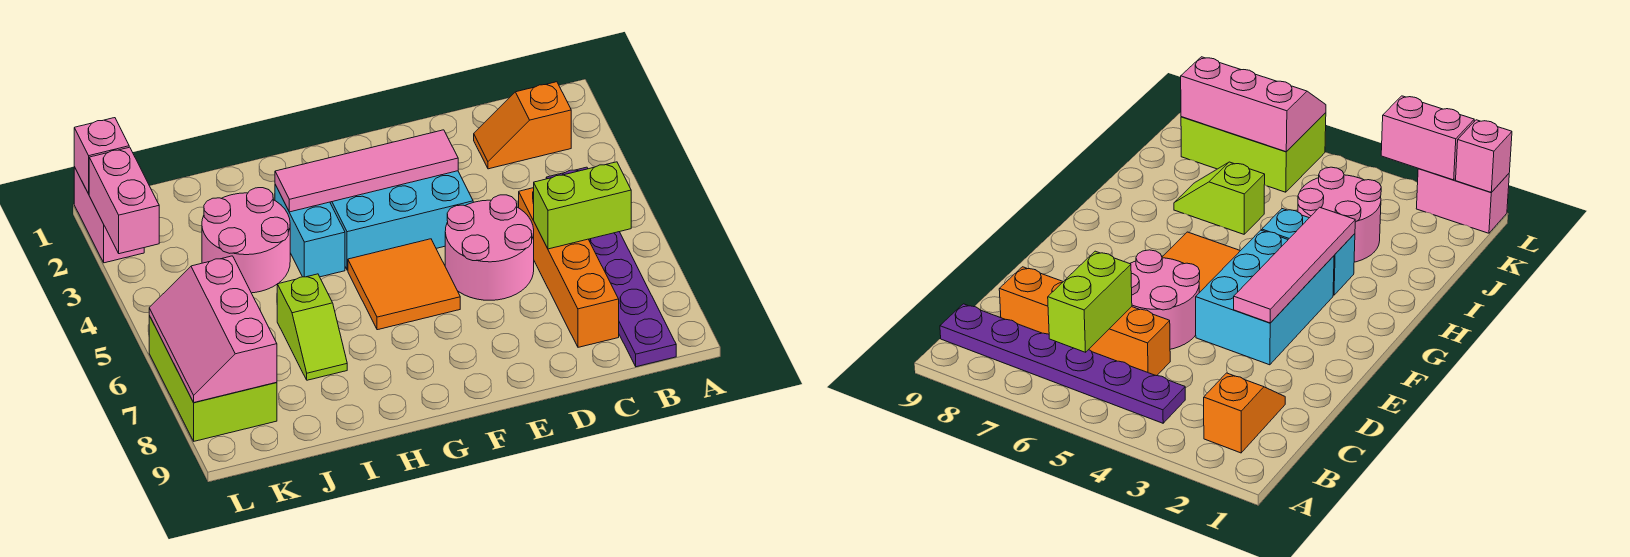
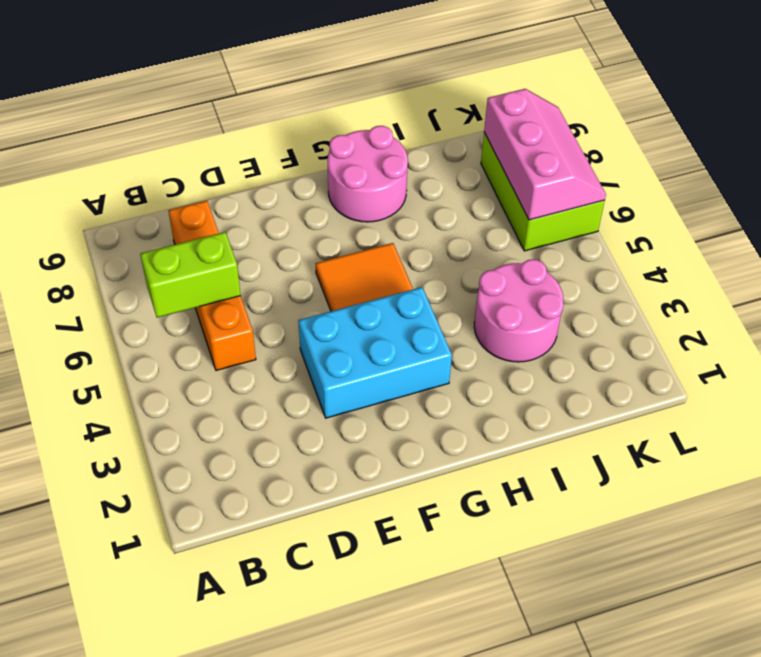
pink round brick G8:H9 level 1 -> pink round brick D5:E6 level 1
none -> orange slope B2:C2 level 1 top B
none -> purple plate B4:B9 level 1
none -> cyan brick H3:H4 level 1

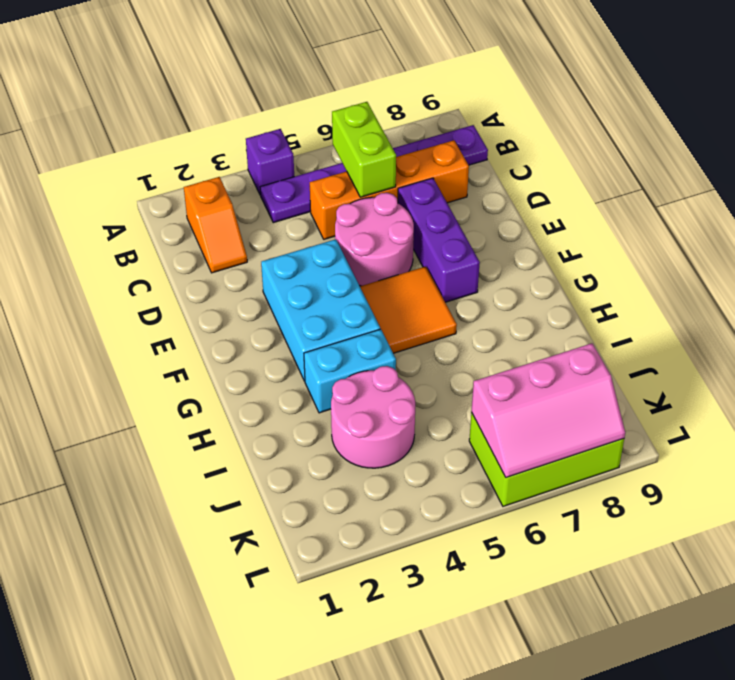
purple brick A4 level 1 -> none
purple brick D7:F7 level 1 -> none
none -> lime slope I6:I7 level 1 top 6
none -> pink brick L1:L2 level 1
none -> pink tile E3:H3 level 2

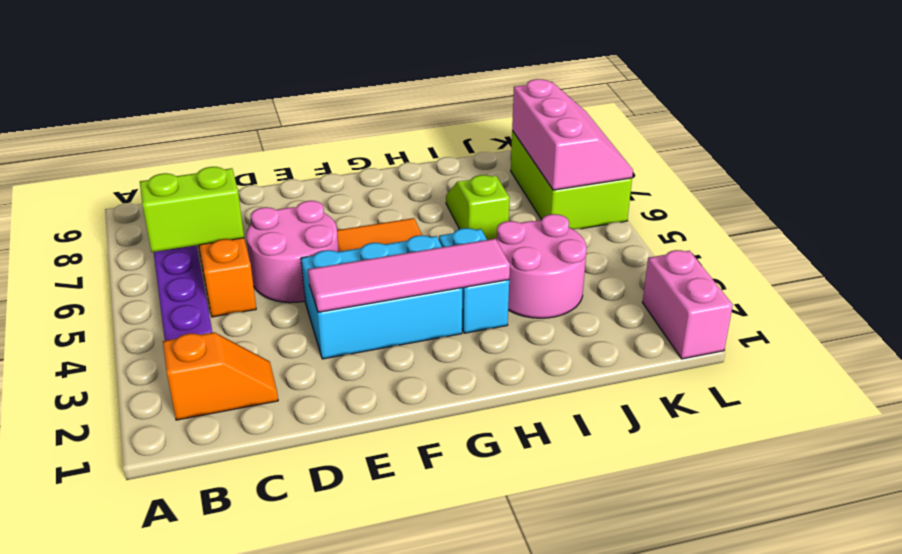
none -> pink brick L1 level 2
none -> pink brick L2:L3 level 2

